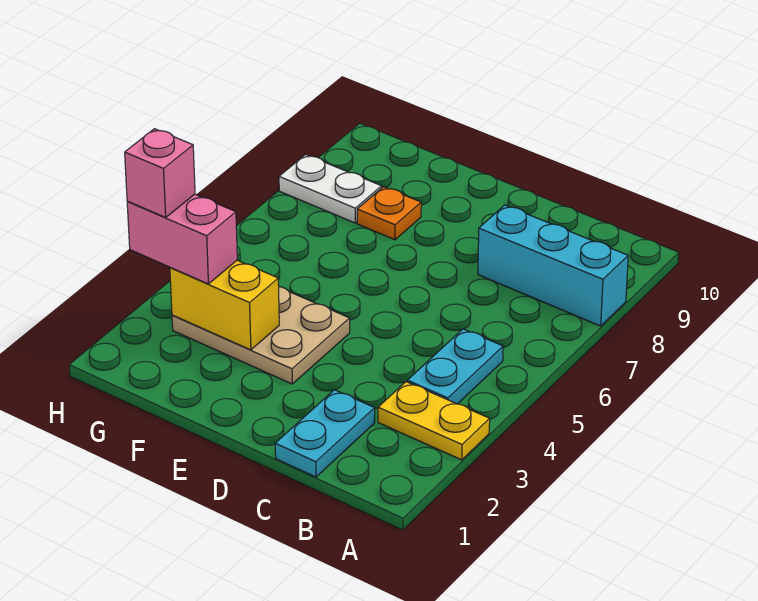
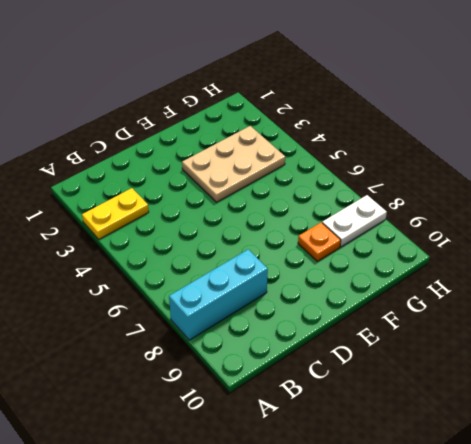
none -> cyan plate B4:B5 level 1
none -> cyan plate C1:C2 level 1

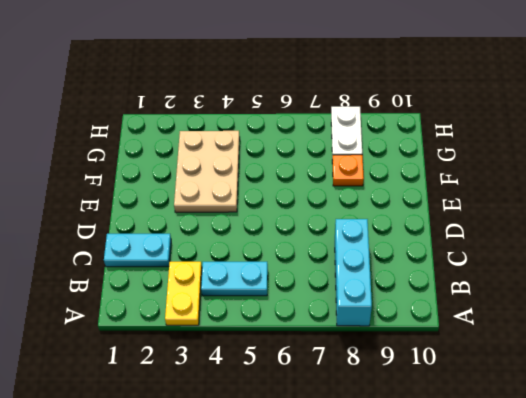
none -> yellow brick F3:G3 level 2
none -> pink brick G3:H3 level 3

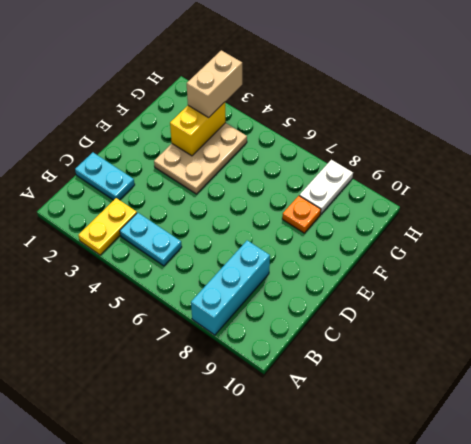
tan brick G3:H3 level 3 -> pink brick G3:H3 level 3
none -> pink brick H3 level 4

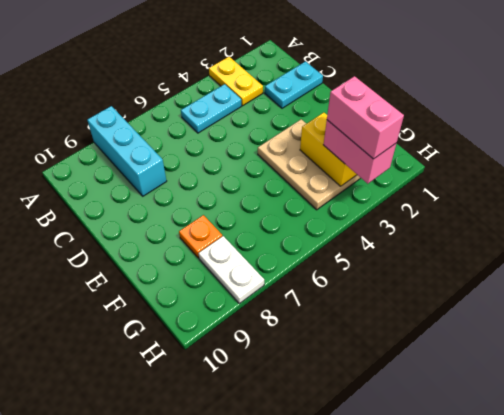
pink brick G3:H3 level 4 -> pink brick H3 level 4

